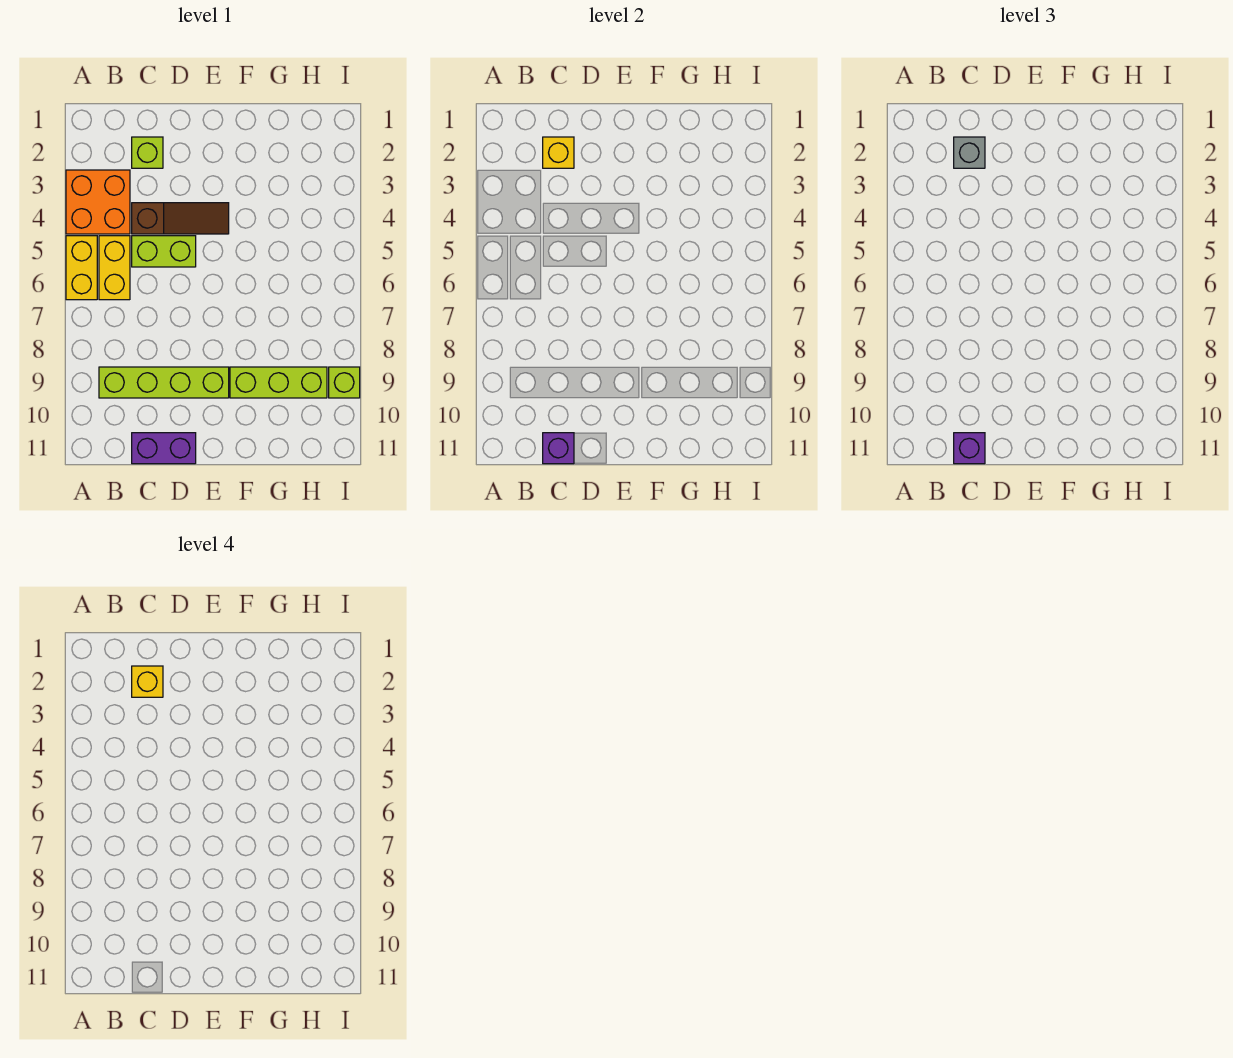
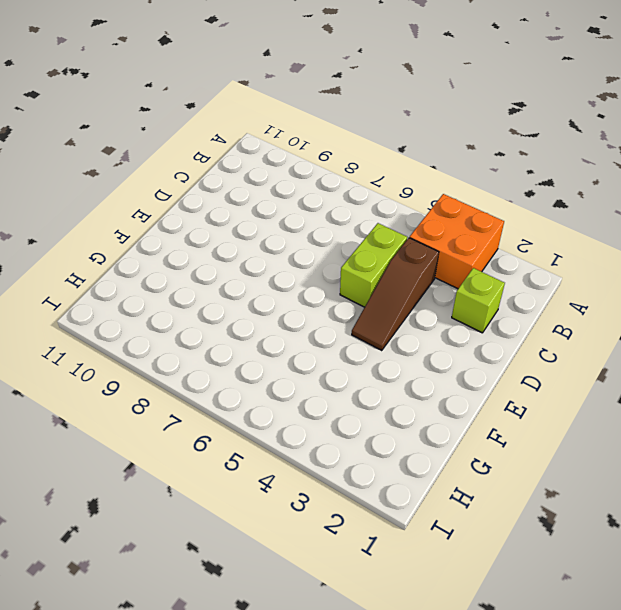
none -> yellow brick A5:A6 level 1
none -> yellow brick B5:B6 level 1
none -> lime brick B9:E9 level 1

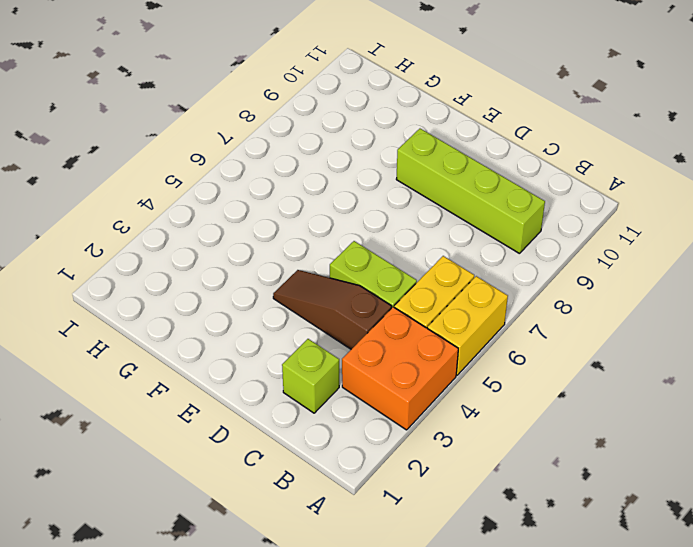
none -> purple brick C11:D11 level 1
none -> lime brick F9:H9 level 1
none -> lime brick I9 level 1

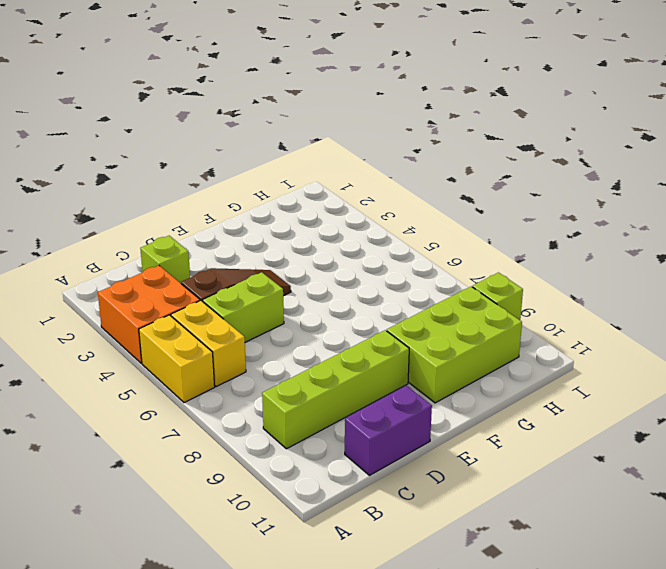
lime brick F9:H10 level 1 -> lime brick F9:H9 level 1
none -> yellow brick C2 level 2
none -> purple brick C11 level 2
none -> grey brick C2 level 3

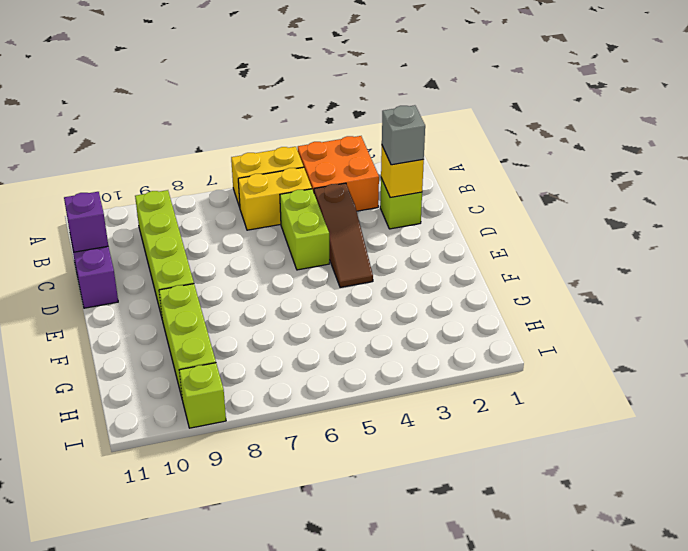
none -> purple brick C11 level 3
none -> yellow brick C2 level 4

